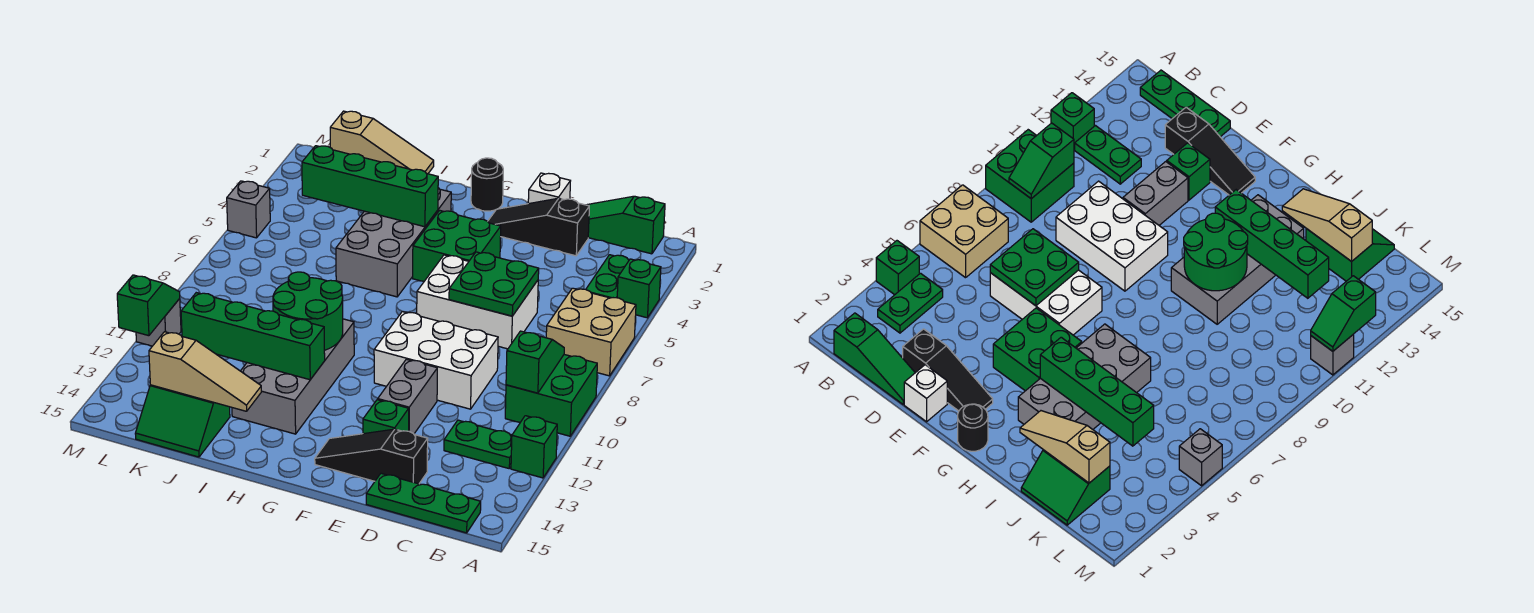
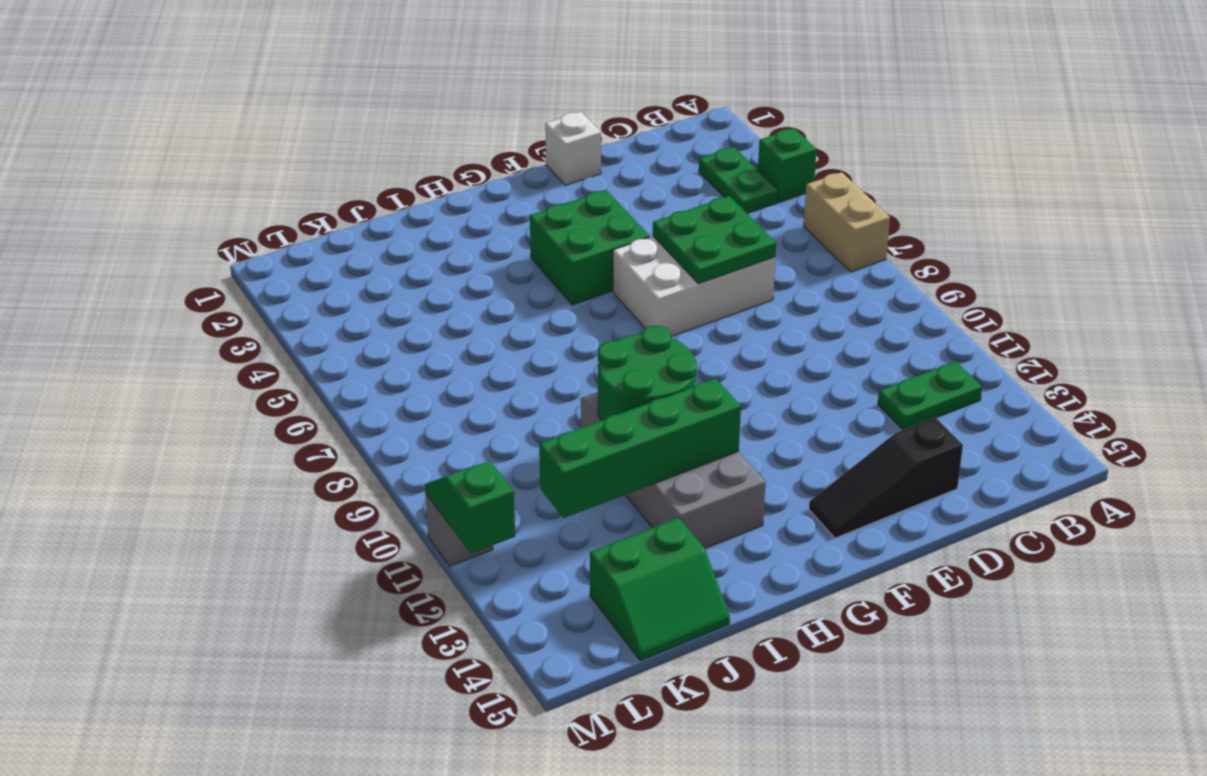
tan brick A6:A7 level 1 -> tan brick A6:B7 level 1
none -> green brick A9:B10 level 1
none -> green brick A12 level 1
none -> green slope B1:D1 level 1 top B
none -> green plate B15:D15 level 1

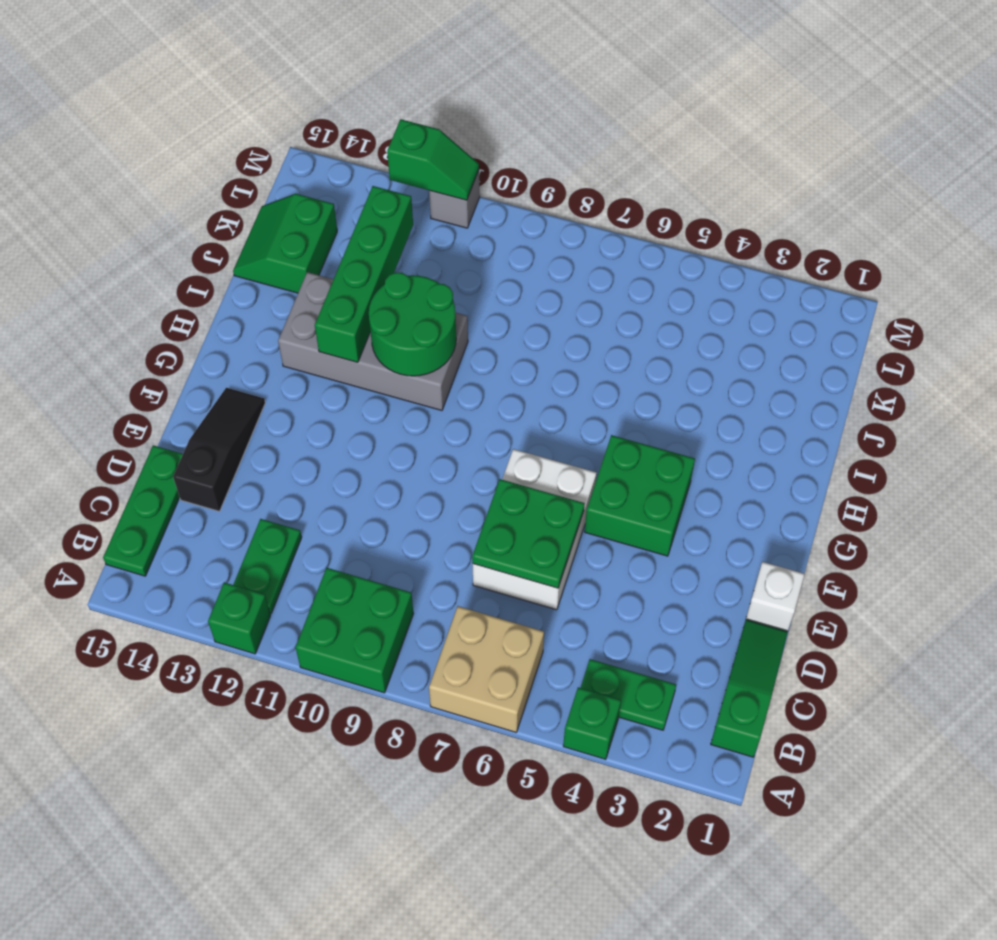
none -> black slope D2:F2 level 1 top D
none -> white brick D9:F10 level 1
none -> grey brick E11:E12 level 1
none -> green brick E13 level 1

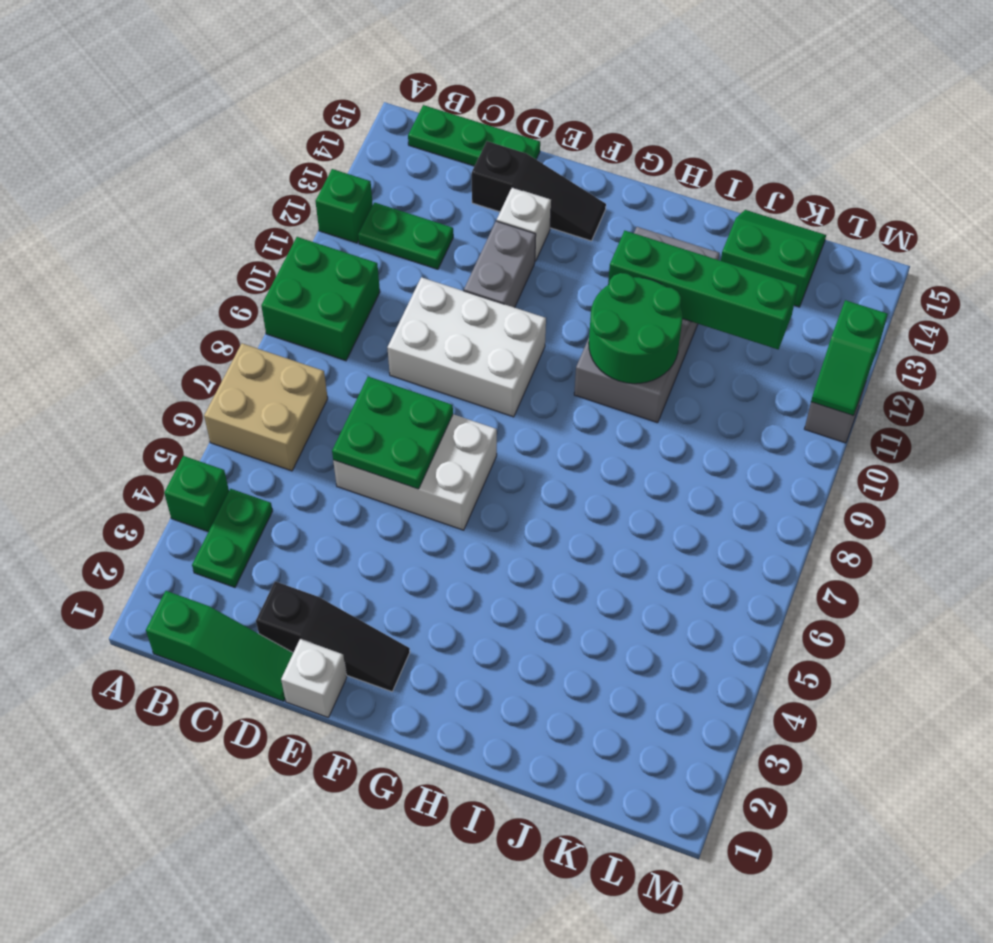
white brick E13 level 1 -> green brick E13 level 1
none -> green brick F4:G5 level 1
none -> black round brick G1 level 1
none -> grey brick H3:I6 level 1
none -> green slope J1:K2 level 1 top 2

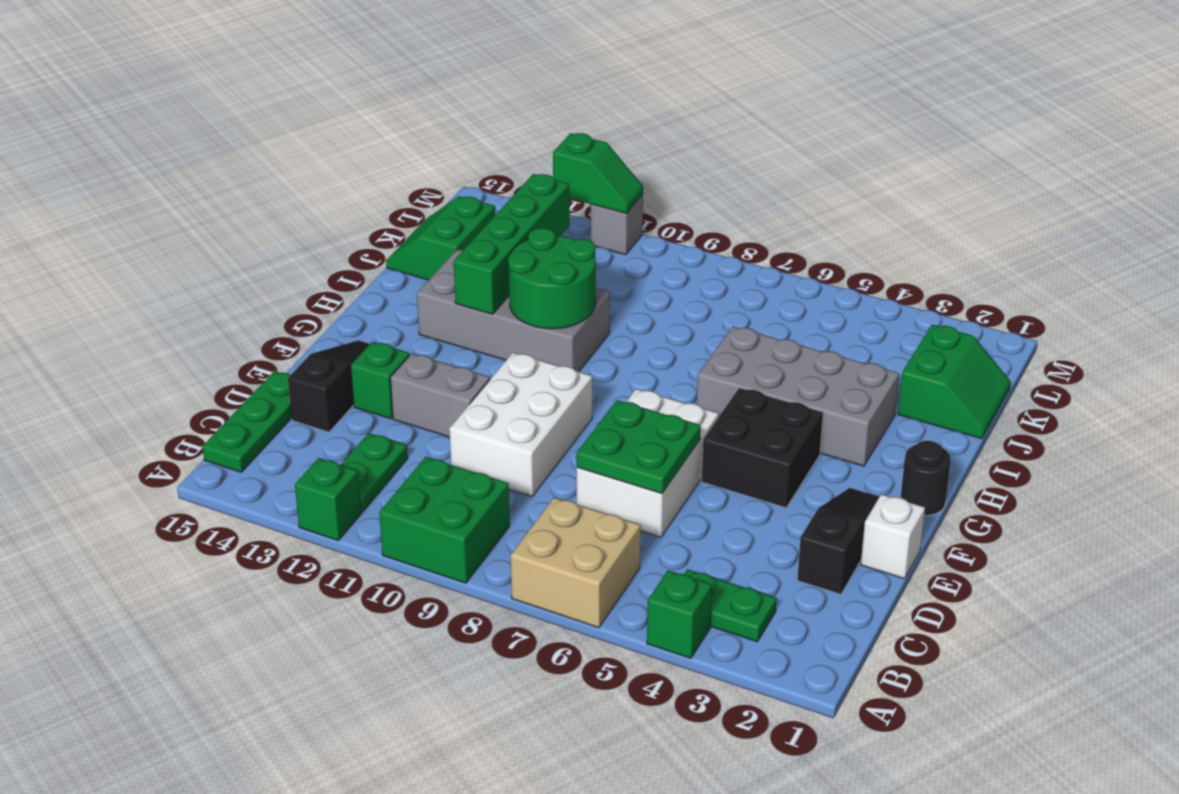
black brick F4:G5 level 1 -> green brick F4:G5 level 1
none -> green slope B1:D1 level 1 top B
none -> grey brick M5 level 1
none -> green slope B9:B10 level 2 top 10
none -> green brick H4:K4 level 2

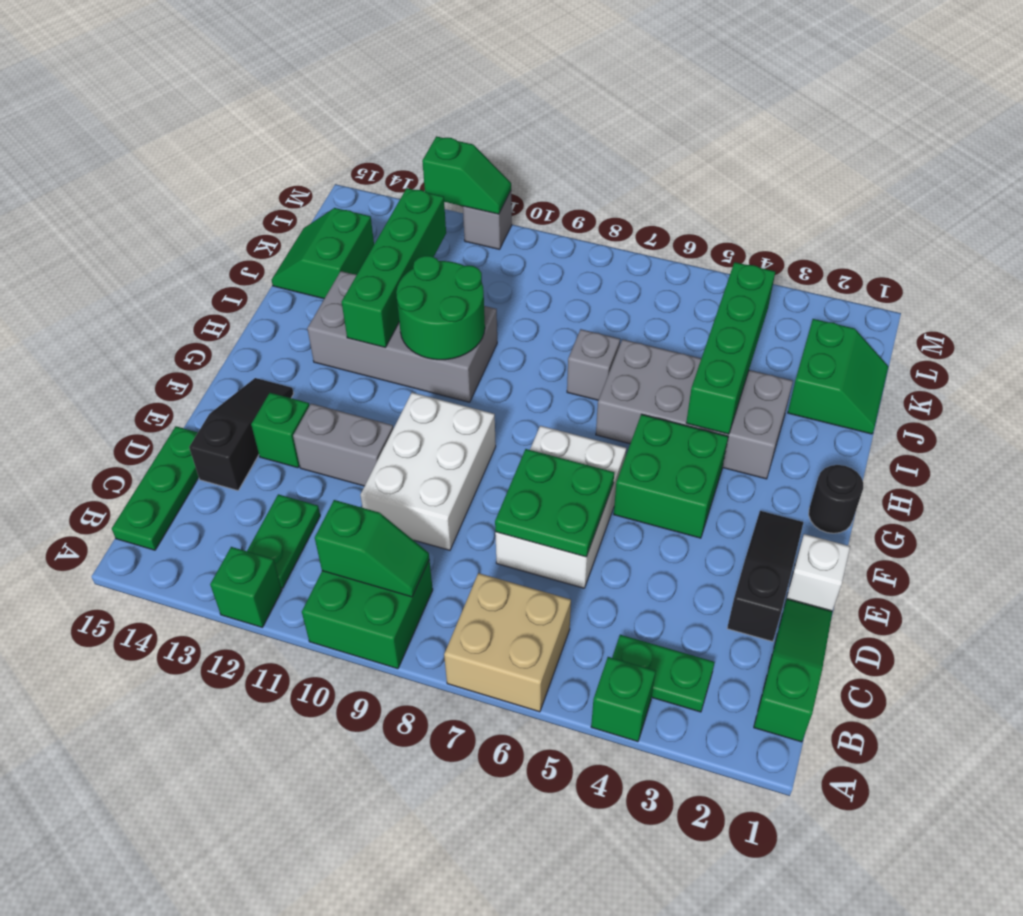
grey brick I7 level 1 -> grey brick M5 level 1
none -> tan slope I2:K2 level 2 top K
none -> tan slope I14:K14 level 2 top K

